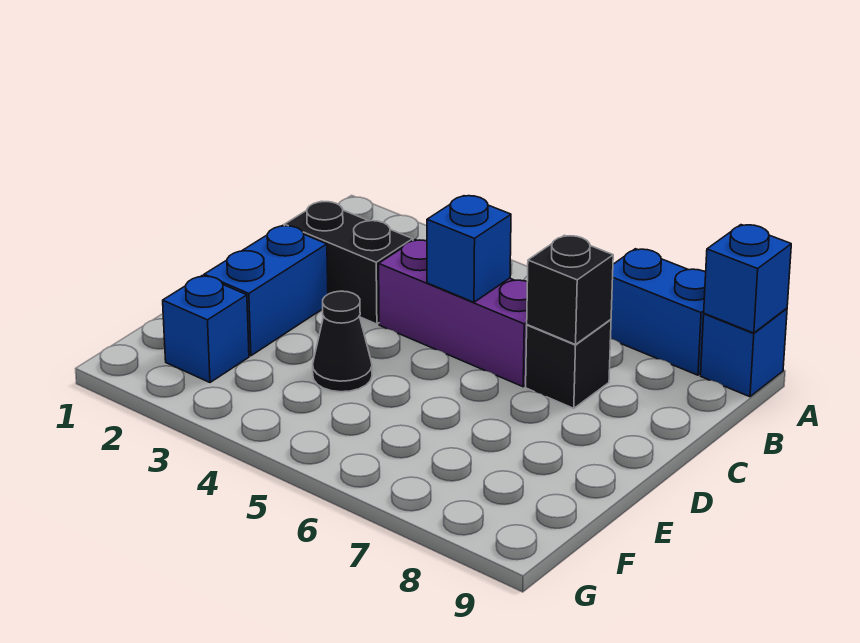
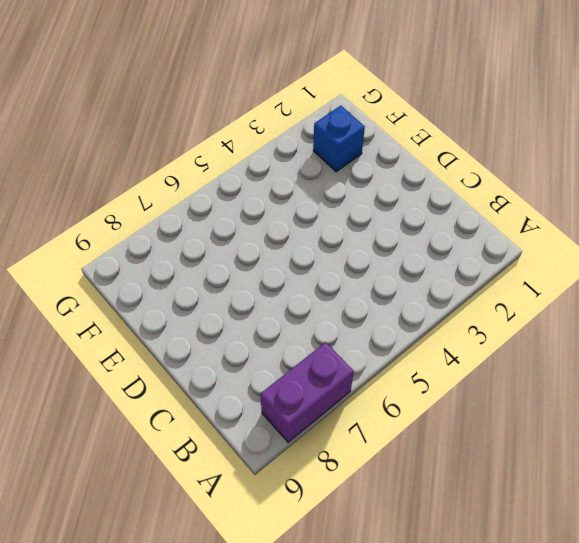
purple brick A7:A8 level 1 -> blue brick A7:A8 level 1
none -> blue brick A9 level 1
none -> black brick C2:C3 level 1

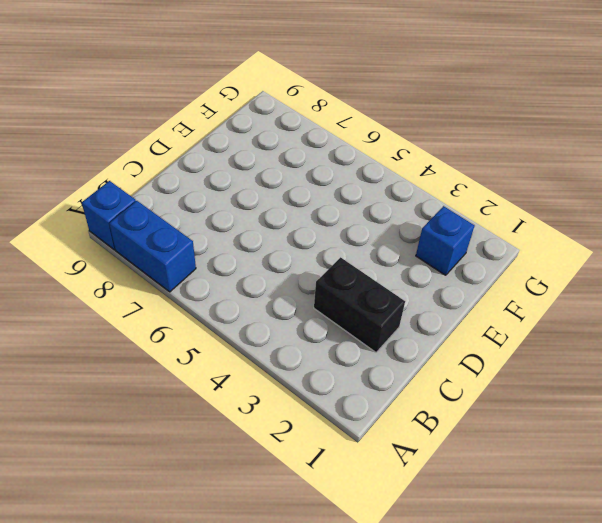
none -> purple brick C4:C6 level 1
none -> black brick C7 level 1

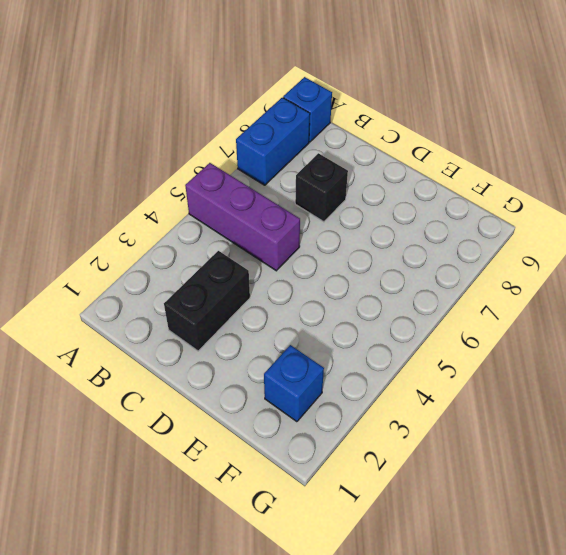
purple brick A5:C5 level 1 -> purple brick C4:C6 level 1
none -> blue brick D2:E2 level 1
none -> black cone E4 level 1

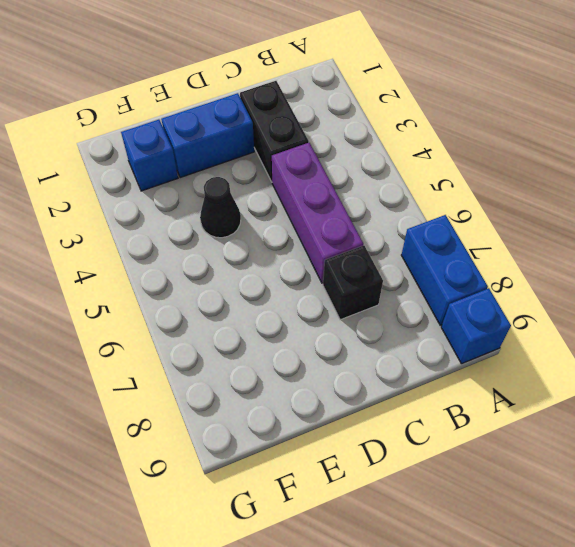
none -> blue brick A9 level 2
none -> blue brick C5 level 2

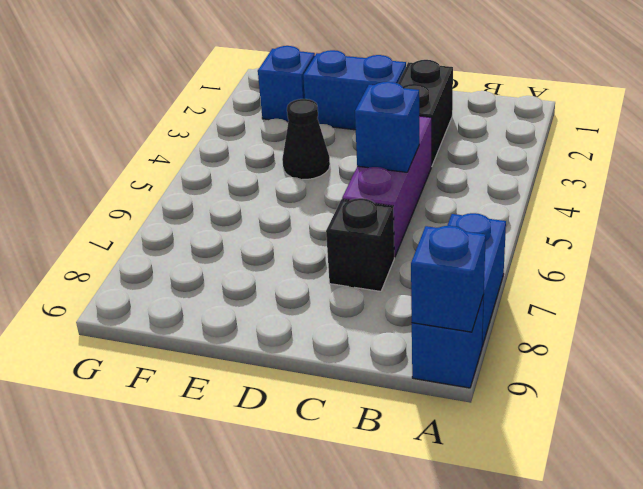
none -> black brick C7 level 2

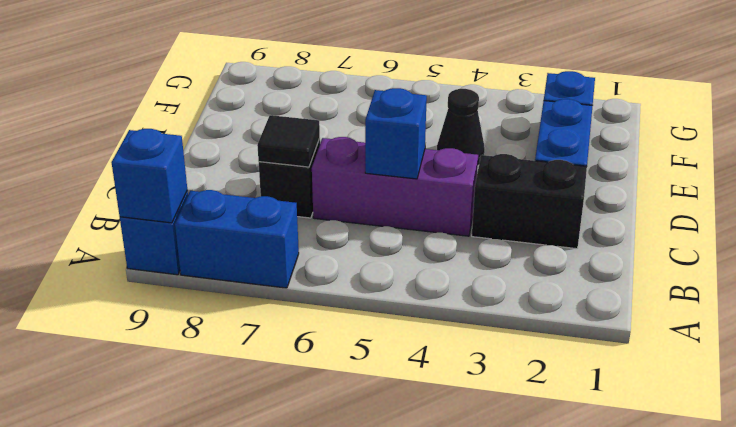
black tile C7 level 2 -> black brick C7 level 2

